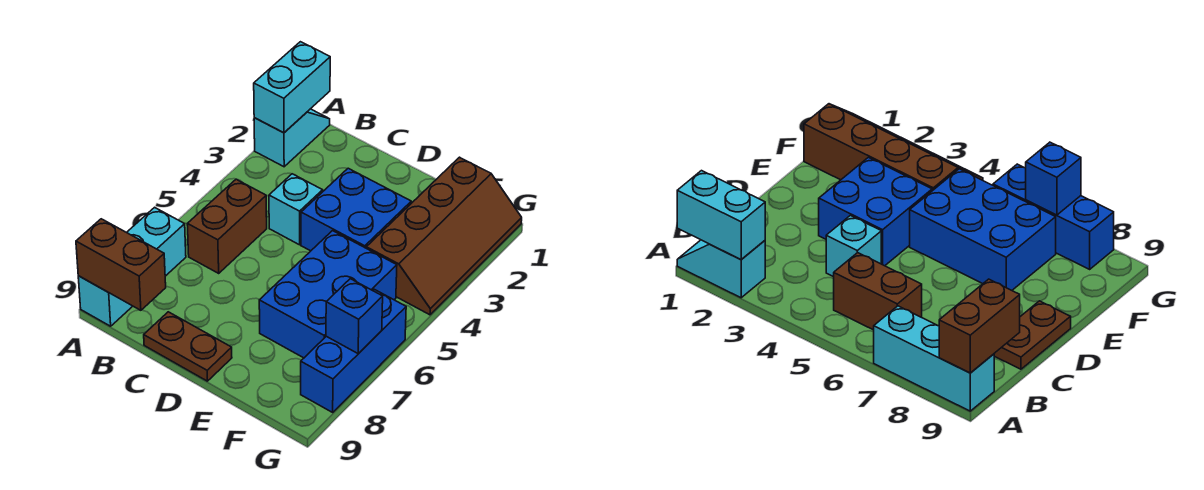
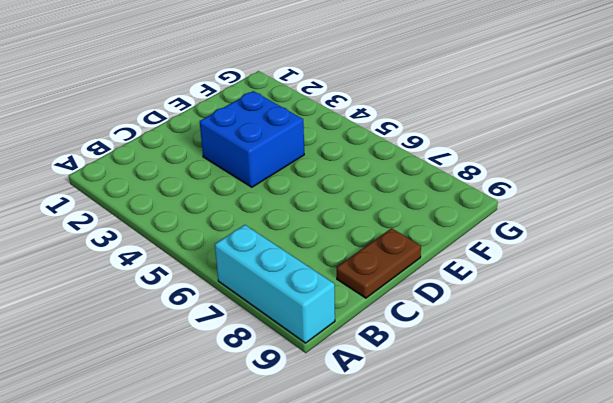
none -> cyan slope A1:A2 level 1 top 2
none -> brown brick B5:B6 level 1
none -> cyan brick C4 level 1

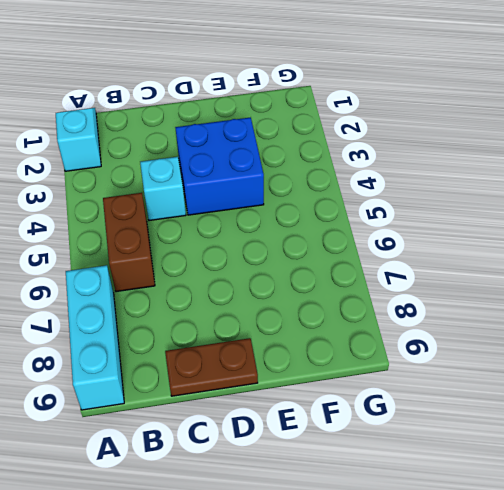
none -> blue brick E5:F7 level 1
none -> brown slope F1:G4 level 1 top F
none -> blue brick G6:G8 level 1

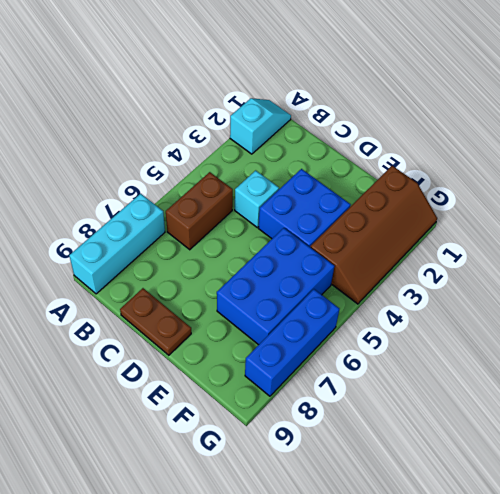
none -> cyan brick A1:A2 level 2
none -> brown brick A9:B9 level 2
none -> blue brick G7 level 2

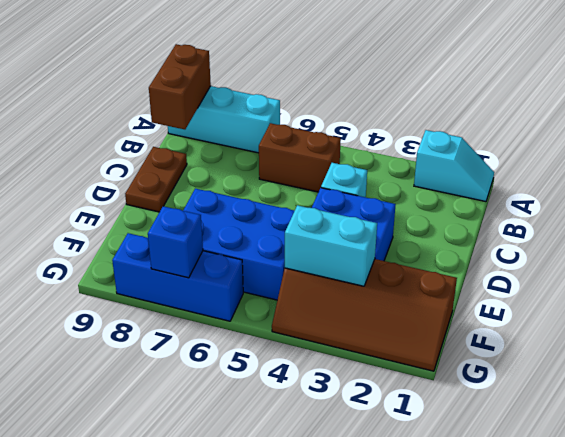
cyan brick F3:F4 level 2 -> cyan brick A1:A2 level 2

